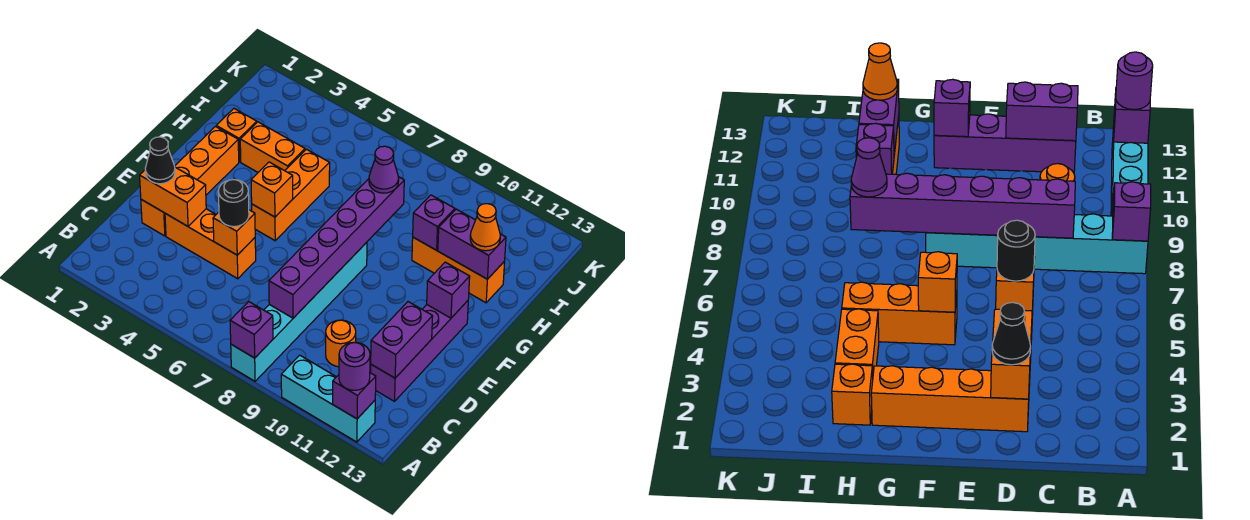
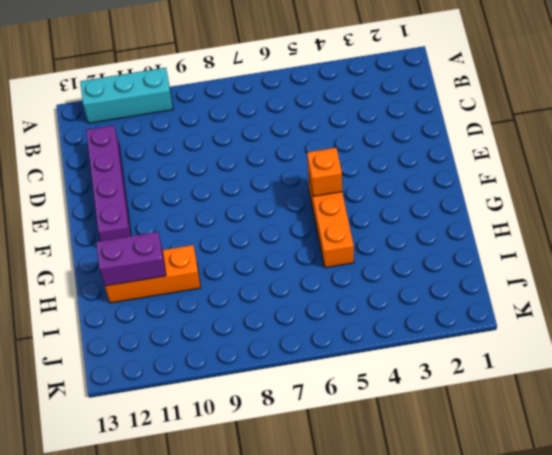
none -> cyan brick A8:F8 level 1
none -> orange round brick C10 level 1
none -> orange brick D2:G2 level 1

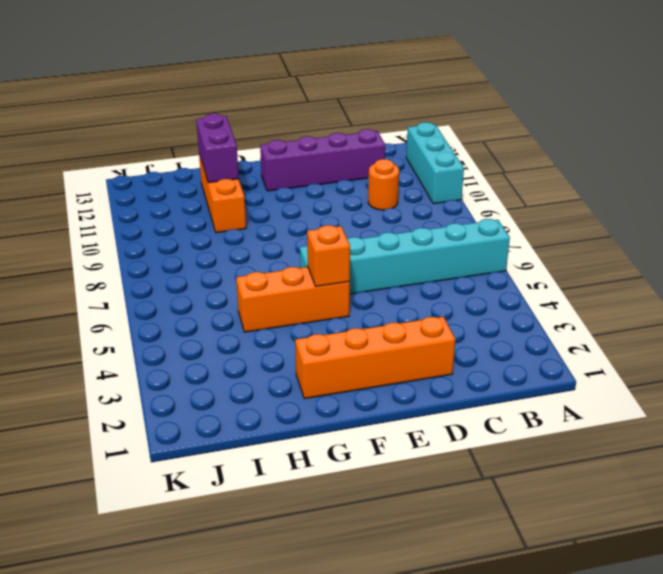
cyan brick A6:F6 level 1 -> cyan brick A8:F8 level 1
none -> orange brick D3:D5 level 1
none -> orange brick H2 level 1
none -> orange brick H3:H4 level 1

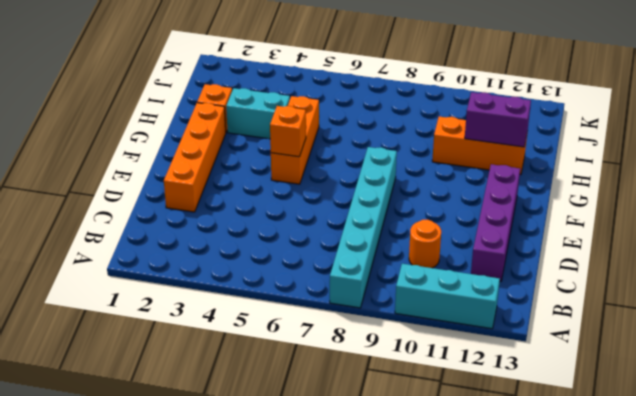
cyan brick H3:H4 level 1 -> orange brick H3:H4 level 1
none -> orange brick D3:D5 level 1
none -> purple brick A8 level 2
none -> purple brick A12 level 2

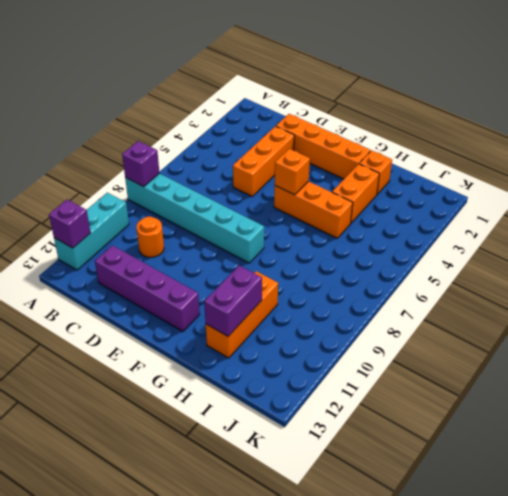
none -> purple brick C8:H8 level 2
none -> purple brick C12:D12 level 2
none -> orange brick D2:D3 level 2

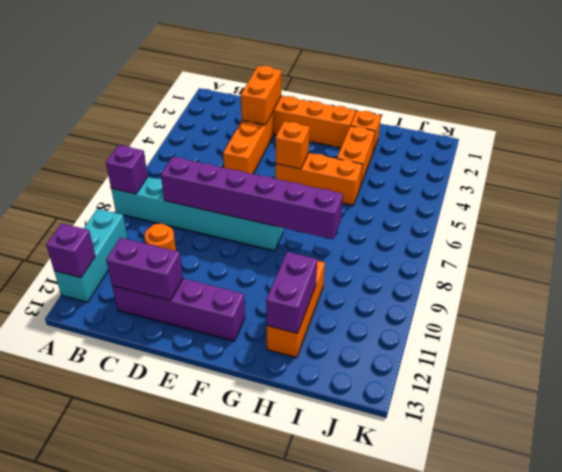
none -> orange brick D5 level 2
none -> purple brick F12 level 2
none -> purple brick H10 level 2

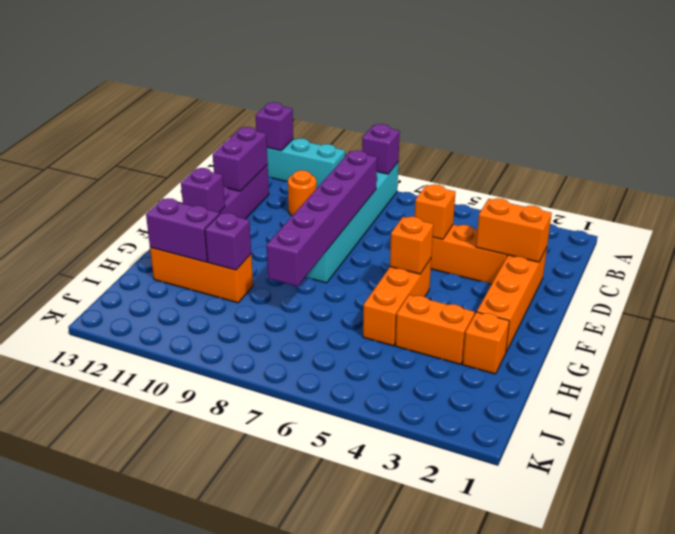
none -> purple round brick A12 level 3
none -> black cone D2 level 3
none -> black round brick D5 level 3

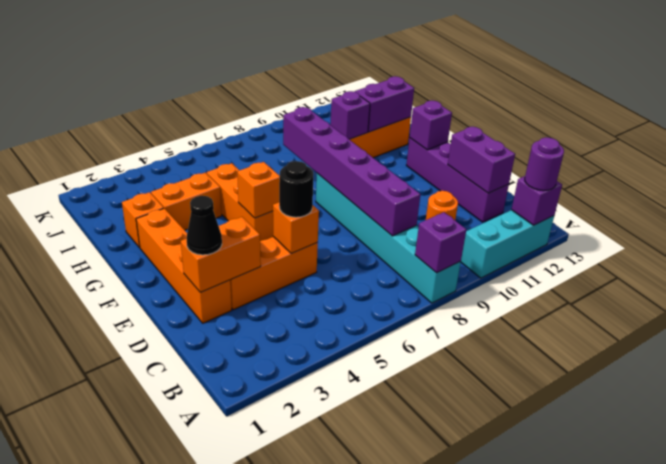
none -> purple cone H8 level 3
none -> orange cone H12 level 3

